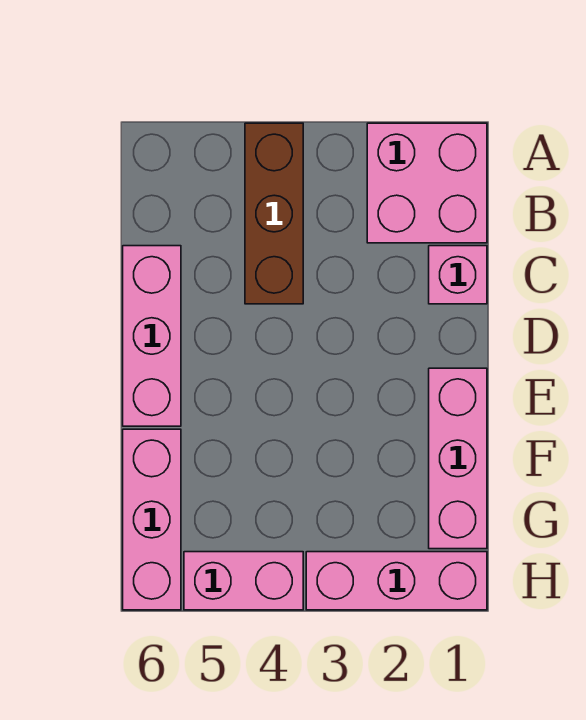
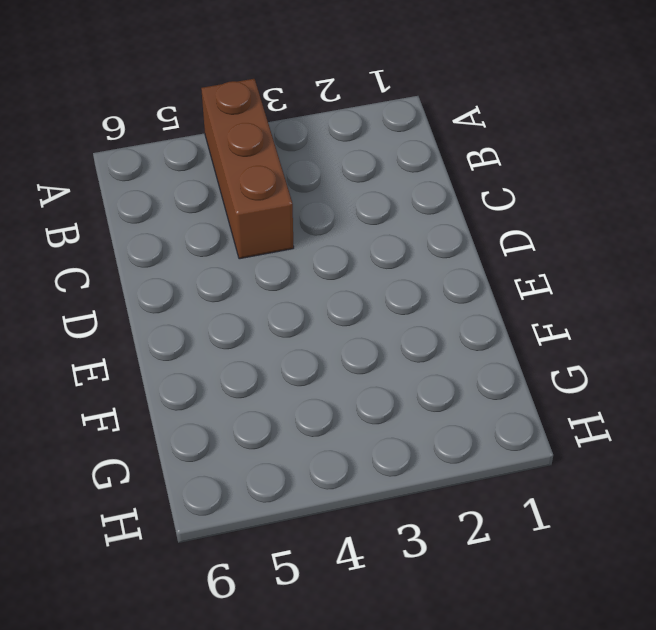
none -> pink brick A1:B2 level 1
none -> pink brick C1 level 1

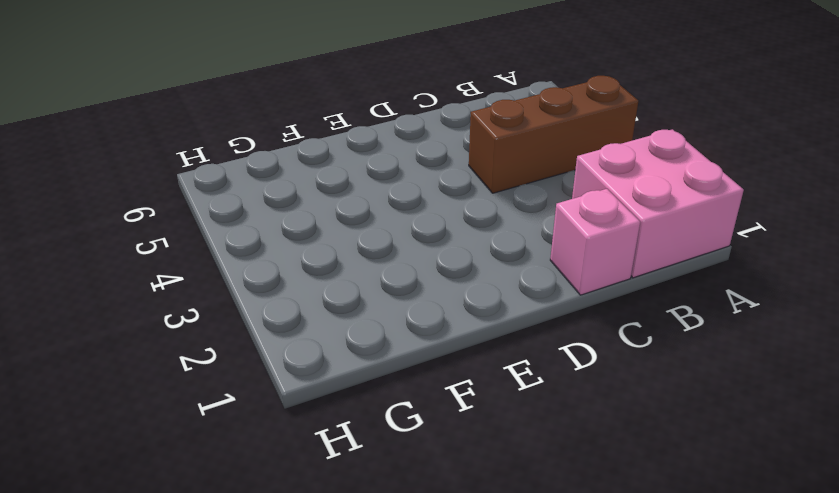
none -> pink brick C6:E6 level 1
none -> pink brick E1:G1 level 1

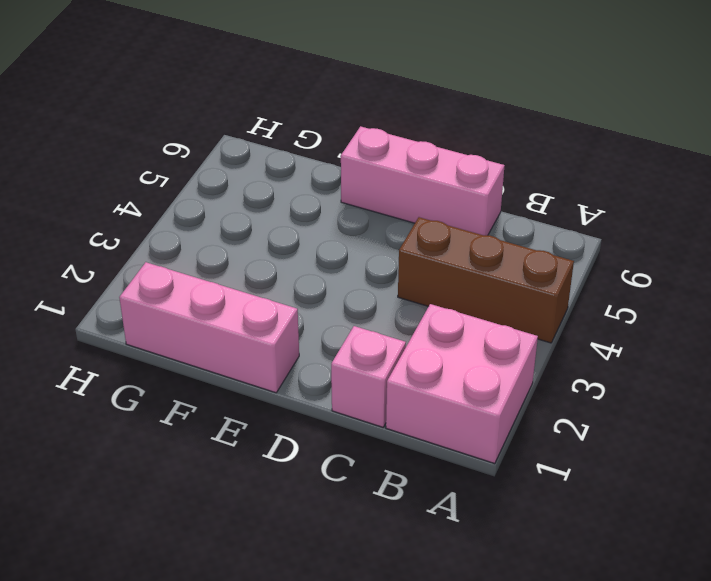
none -> pink brick F6:H6 level 1
none -> pink brick H1:H3 level 1

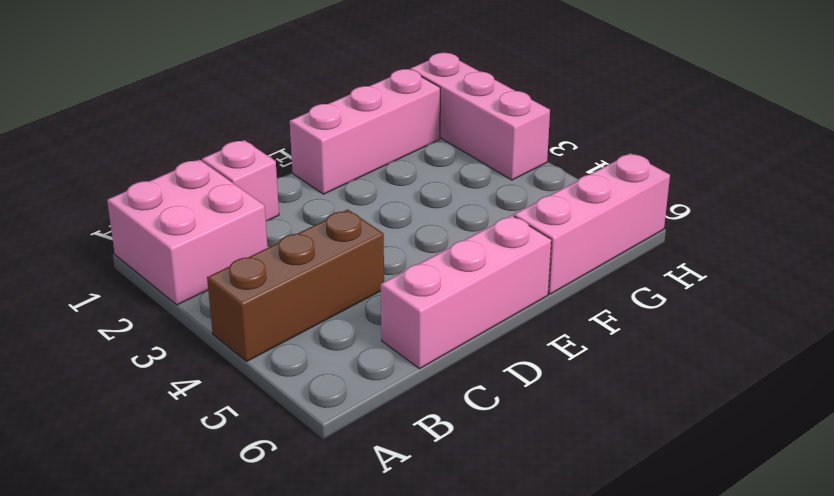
none -> pink brick H4:H5 level 1

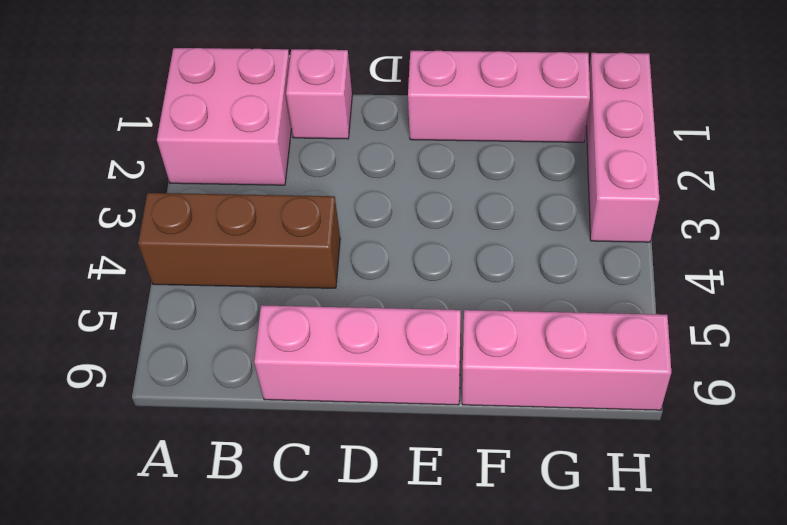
none -> pink brick H4:H5 level 1

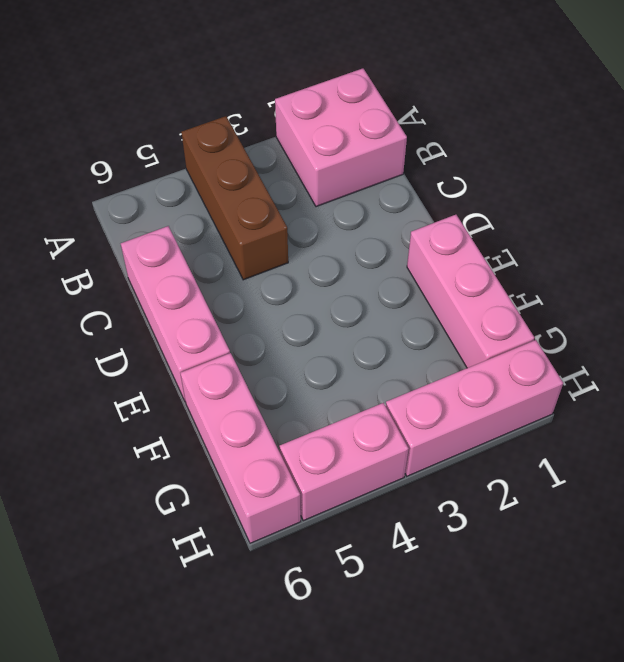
none -> pink brick C1 level 1

